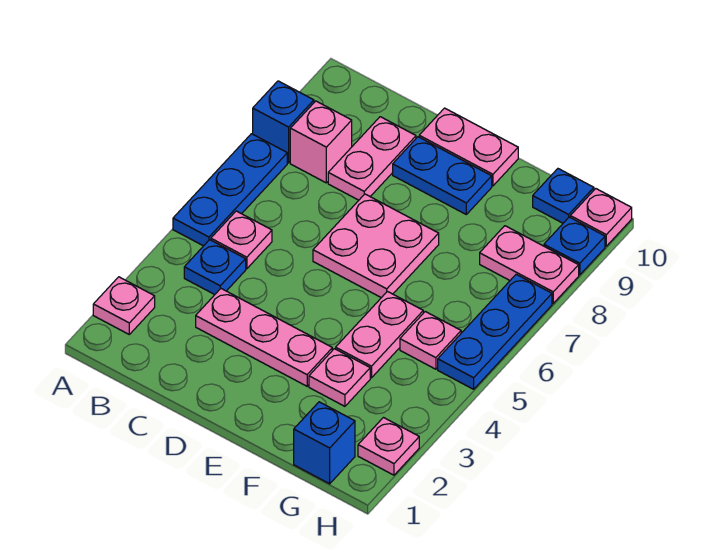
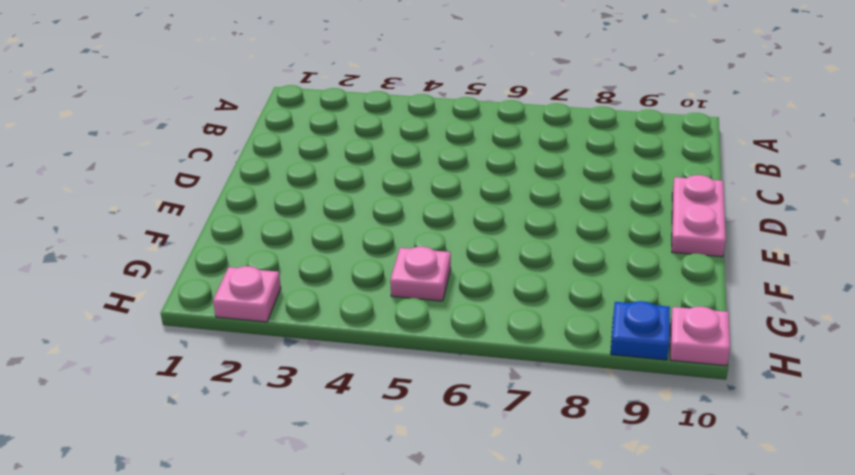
none -> pink plate A2 level 1
none -> blue plate A5:A7 level 1
none -> blue brick A8 level 1

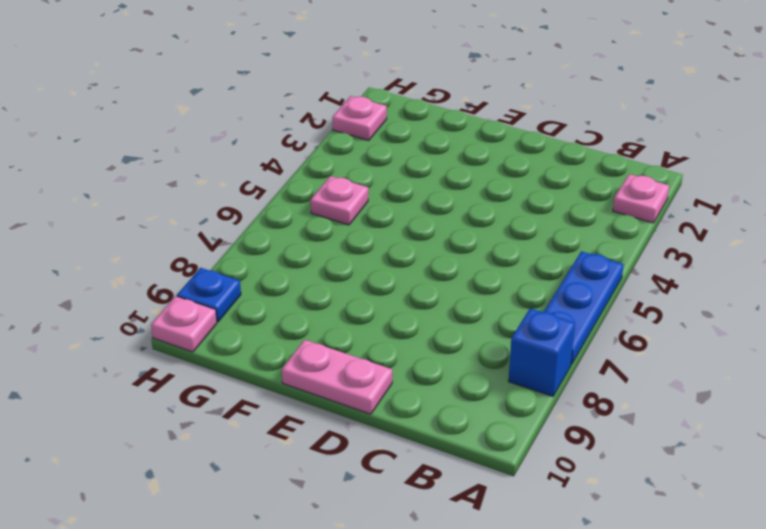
none -> blue plate B4 level 1
none -> pink plate B5 level 1
none -> pink brick B8 level 1

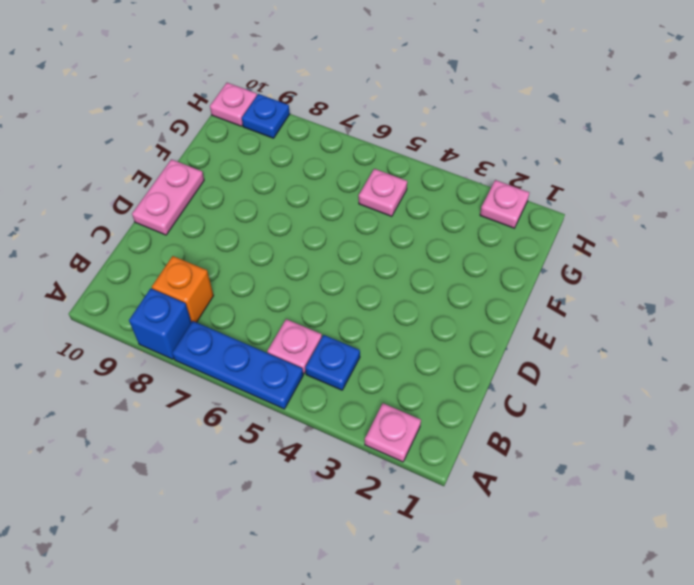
orange brick B8 level 1 -> pink brick B8 level 1
none -> pink plate C3:E3 level 1
none -> pink plate C8:C9 level 1
none -> pink plate D6:E7 level 1

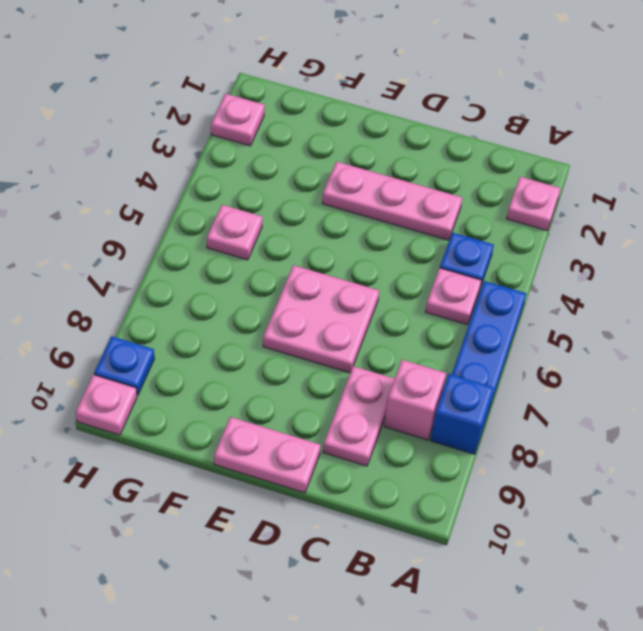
none -> blue plate D9:E9 level 1
none -> pink plate F3 level 1
none -> pink plate F4:F5 level 1

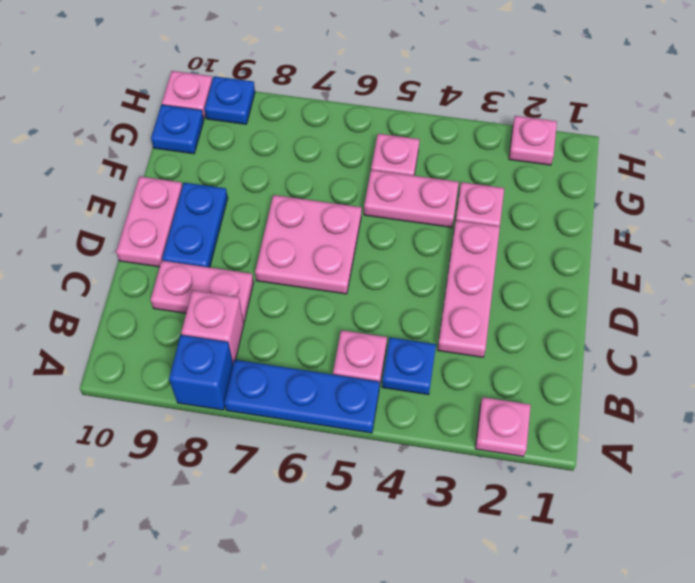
none -> blue brick G1 level 1
none -> pink plate G8:H8 level 1
none -> blue plate H5:H7 level 1

